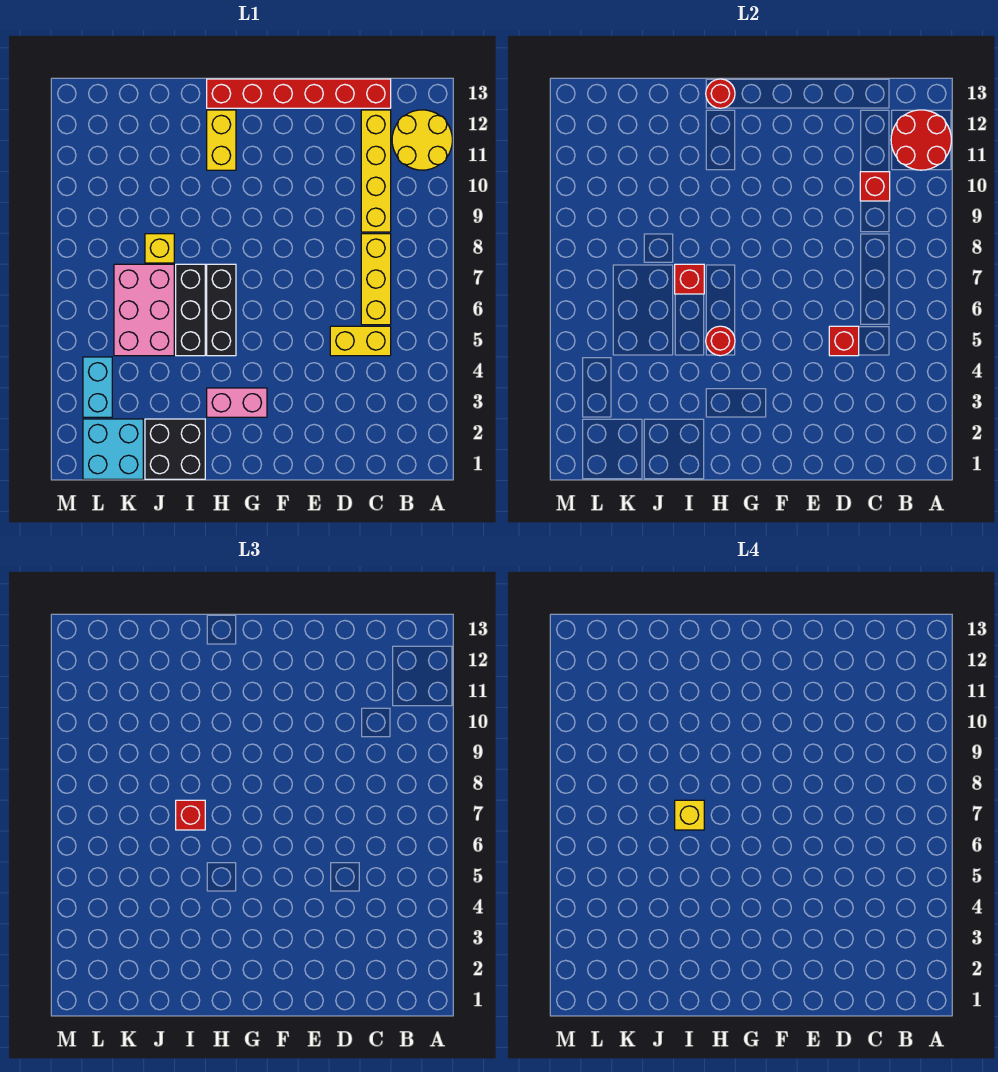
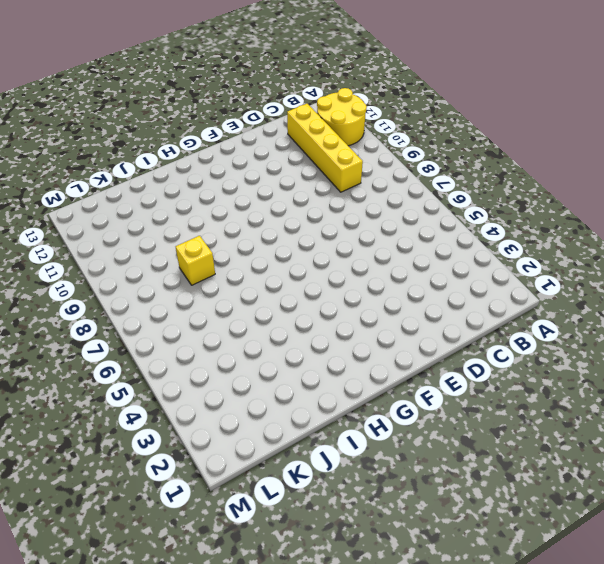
none -> yellow brick C5:D5 level 1
none -> yellow brick C6:C8 level 1
none -> red brick C13:H13 level 1

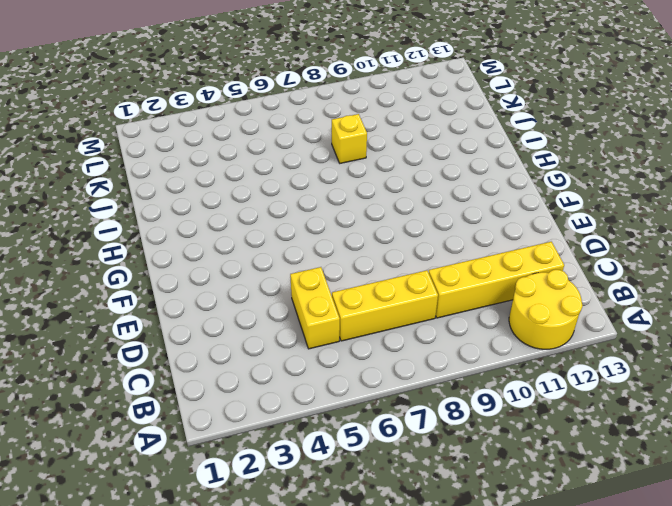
none -> red brick C13:H13 level 1
none -> pink brick G3:H3 level 1
none -> black brick H5:H7 level 1

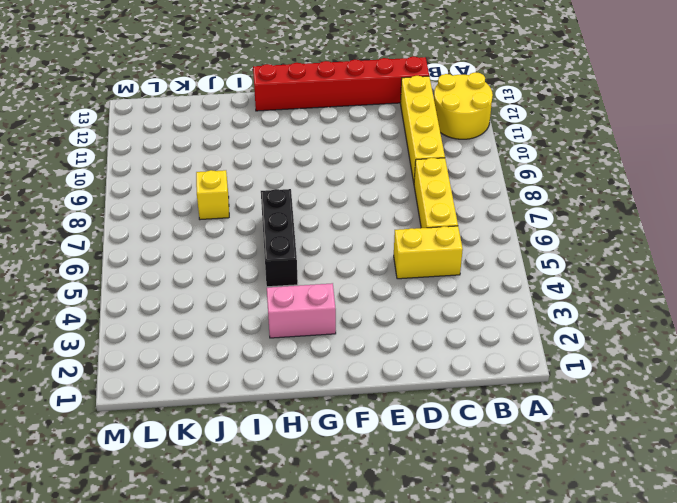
none -> yellow brick H11:H12 level 1
none -> black brick I1:J2 level 1
none -> black brick I5:I7 level 1

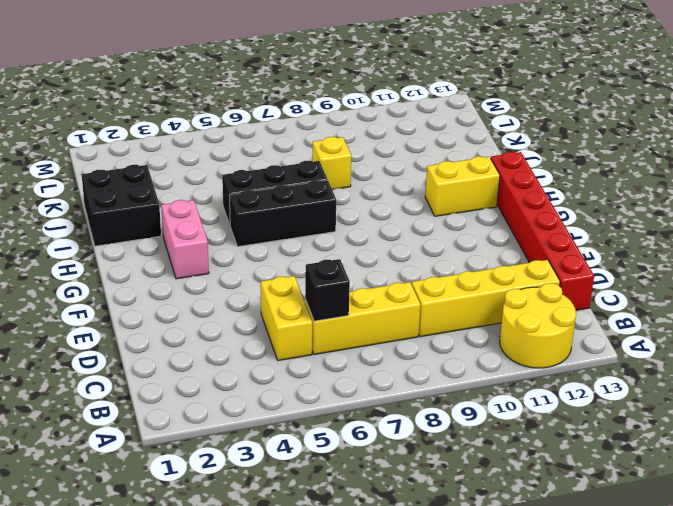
black brick C6 level 2 -> none
none -> pink brick J5:K7 level 1
none -> cyan brick K1:L2 level 1
none -> cyan brick L3:L4 level 1

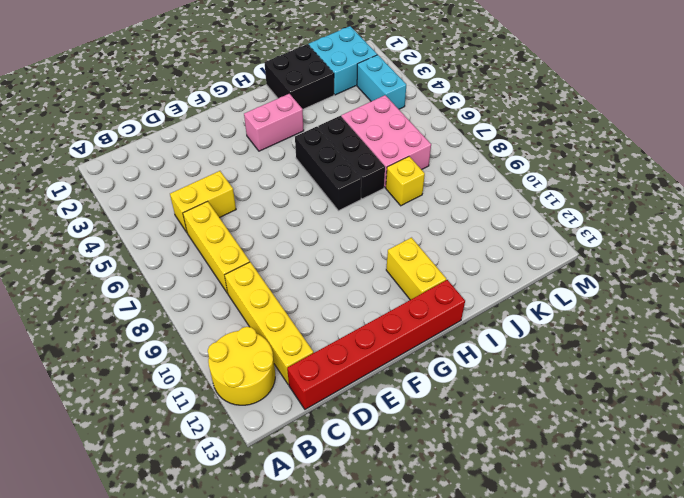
none -> red round brick A11:B12 level 2
none -> red brick C10 level 2
none -> red brick D5 level 2

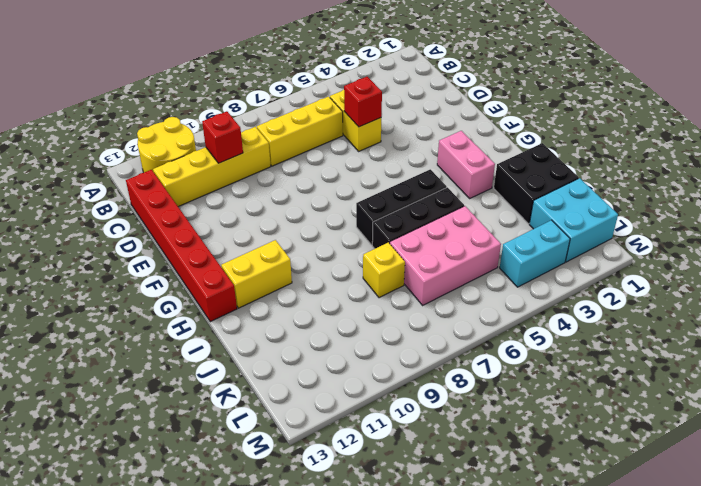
none -> red round brick A11:B12 level 2
none -> red round brick H5 level 2
none -> red round brick H13 level 2

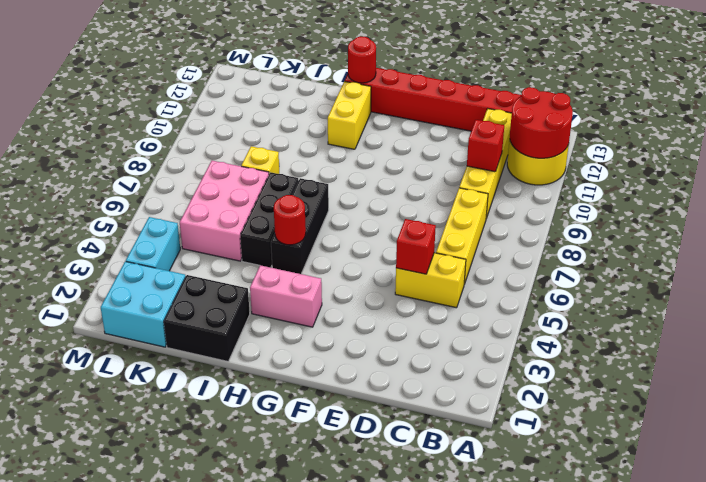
none -> red brick I7 level 2
none -> red brick I7 level 3
none -> yellow brick I7 level 4

